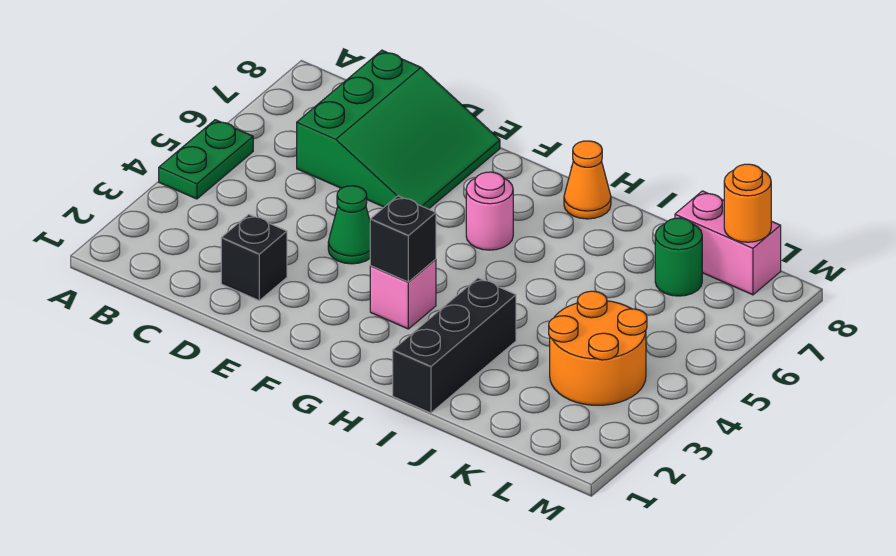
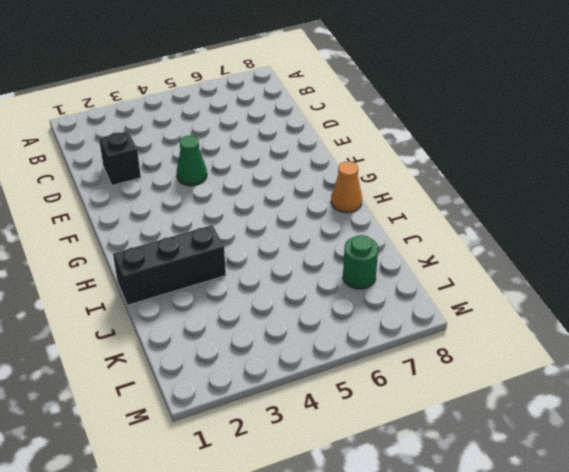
none -> green plate A4:A5 level 1
none -> green slope C6:E8 level 1 top C
none -> pink brick G3 level 1

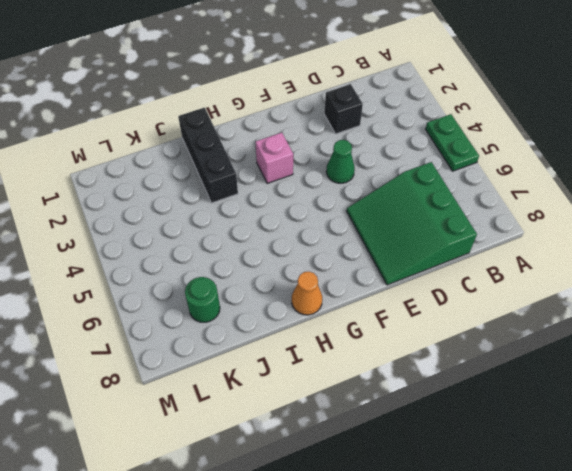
none -> pink round brick G6 level 1
none -> orange round brick K3:L4 level 1
none -> pink brick K8:L8 level 1

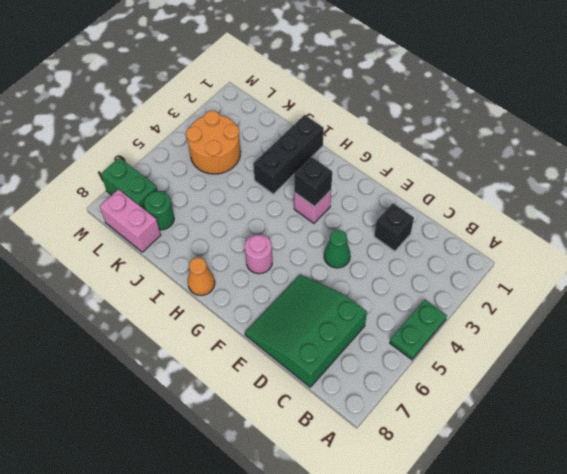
green brick L7:M7 level 1 -> none
none -> orange round brick L8 level 2

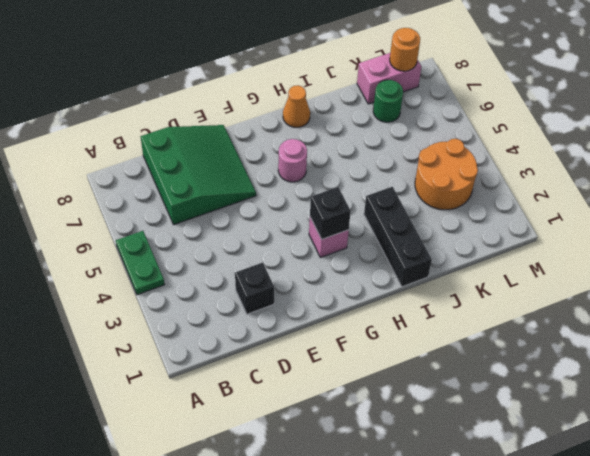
none -> green cone E4 level 1

